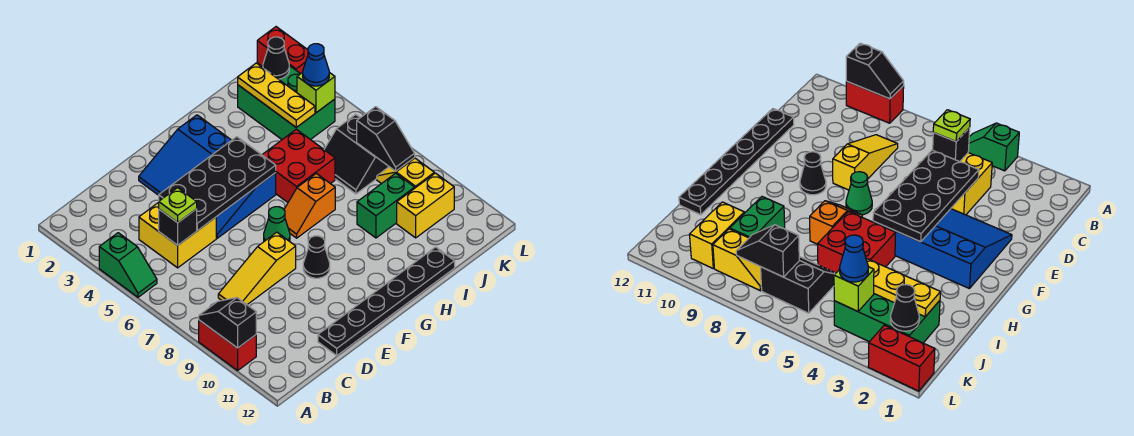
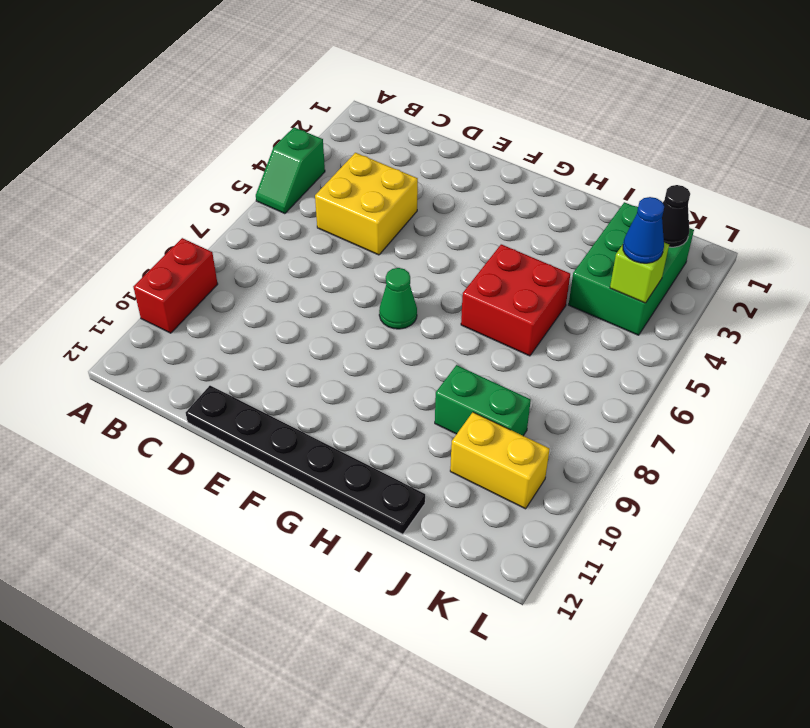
none -> yellow slope C8:E8 level 1 top E
none -> blue slope E2:G5 level 1 top G
none -> black cone F9 level 1

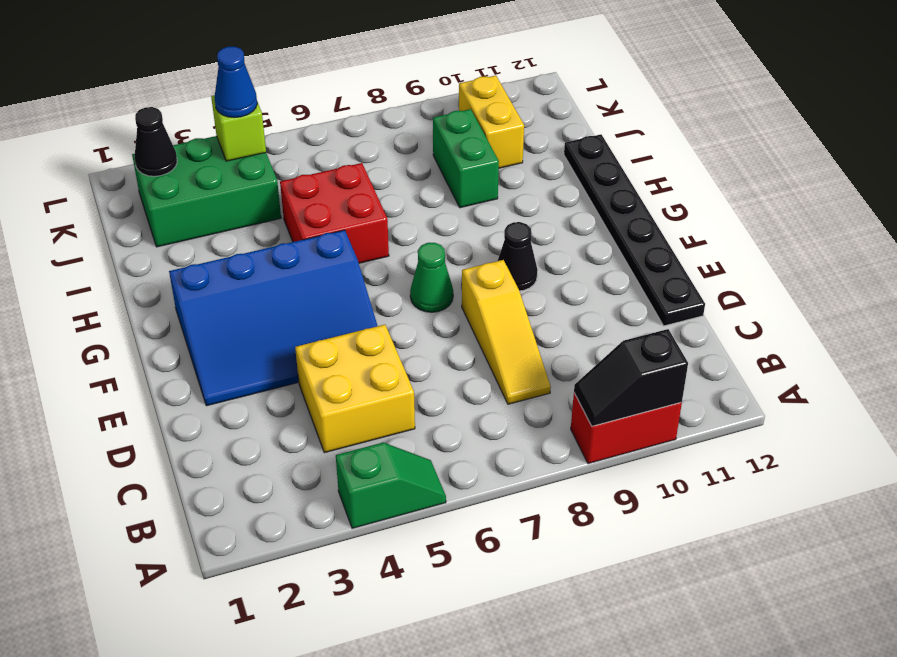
none -> orange slope G7:H7 level 1 top H
none -> black slope J6:K7 level 1 top K
none -> yellow slope K8:K9 level 1 top 9

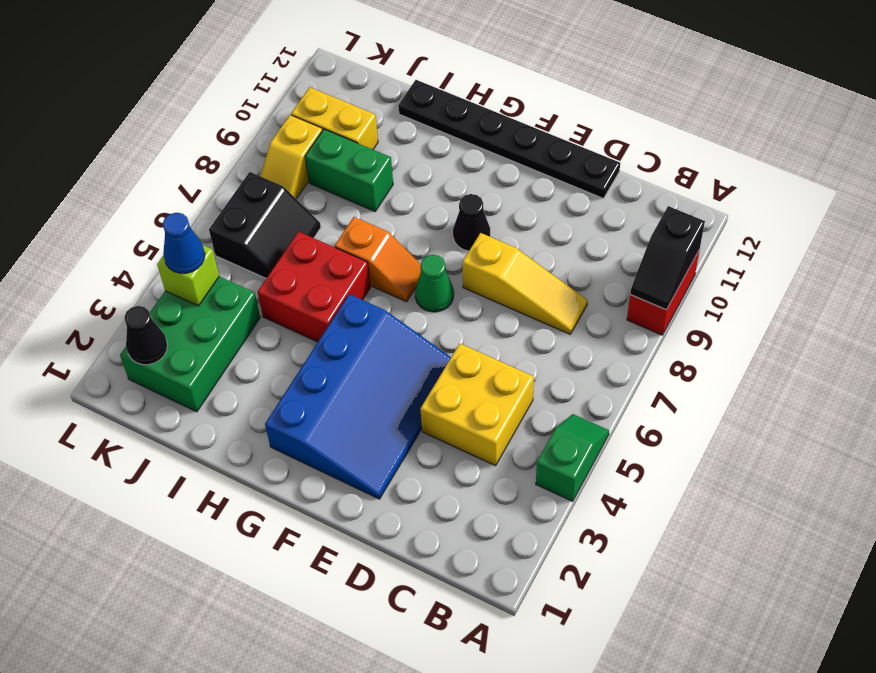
none -> red brick L1:L2 level 1
none -> black brick C5 level 2
none -> black plate D4:G5 level 2

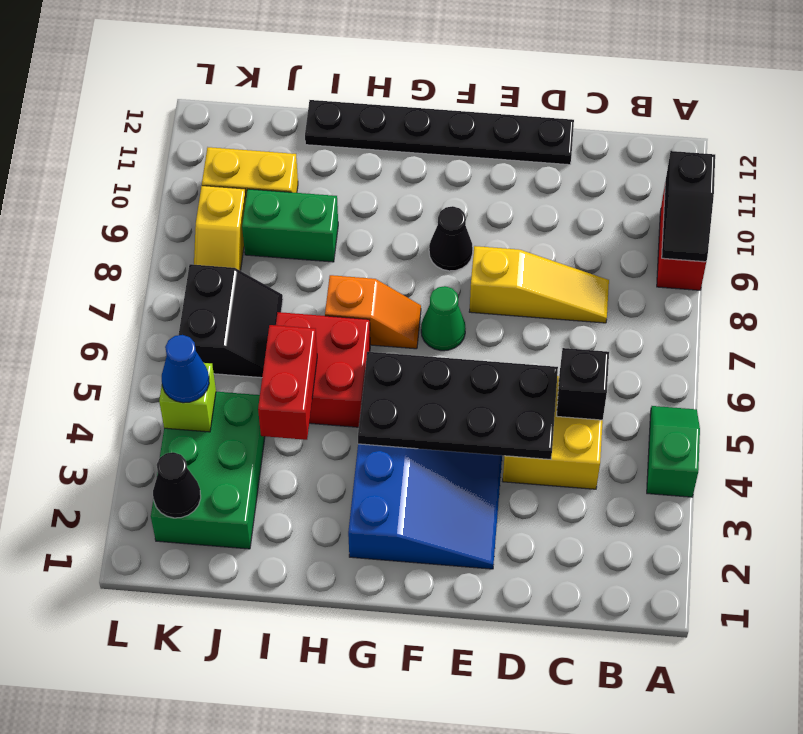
red brick I4:I5 level 2 -> red brick L1:L2 level 1
none -> yellow plate J2:J4 level 2
none -> black slope K7:K8 level 2 top 7
none -> lime plate C5 level 3

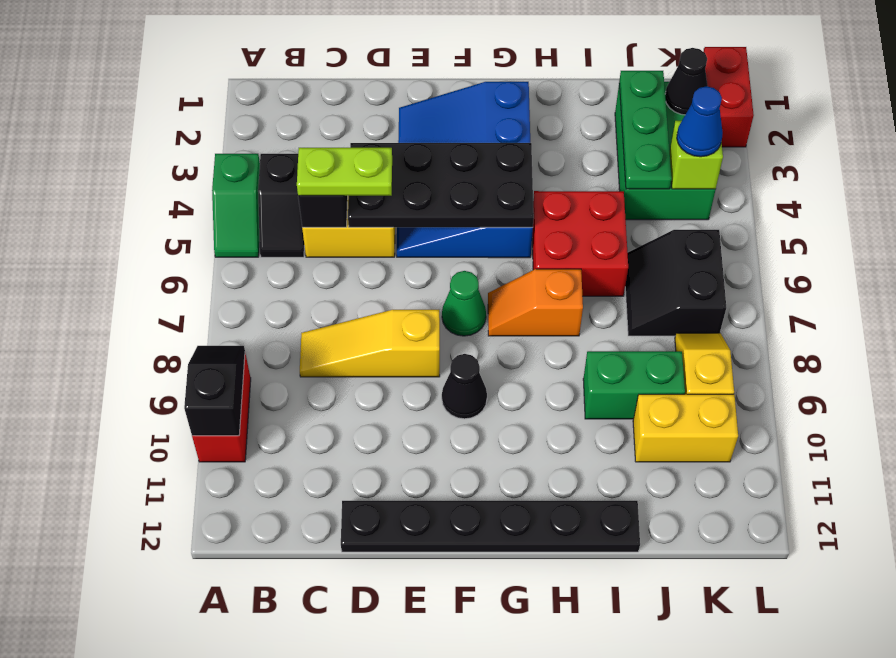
black slope B4:B5 level 1 top 4 -> black slope K7:K8 level 2 top 7
lime plate C5:D5 level 3 -> lime plate C5 level 3
green plate J2:J4 level 2 -> yellow plate J2:J4 level 2

